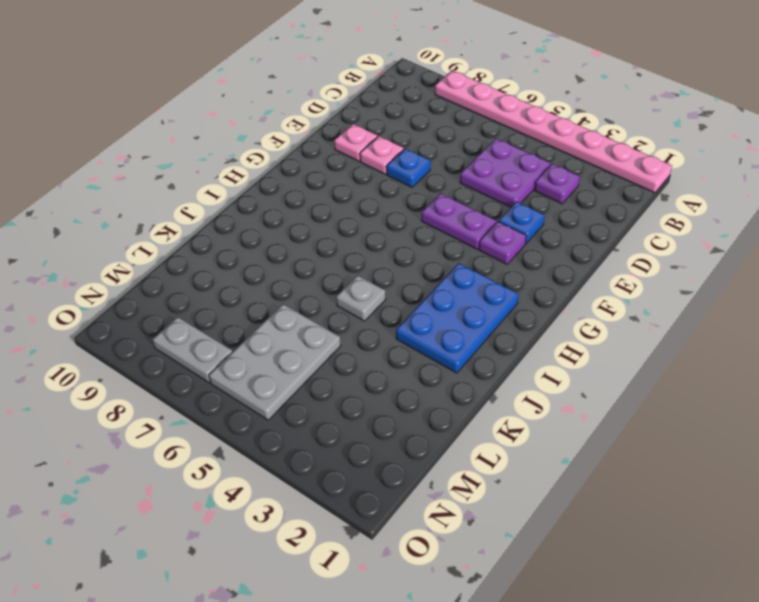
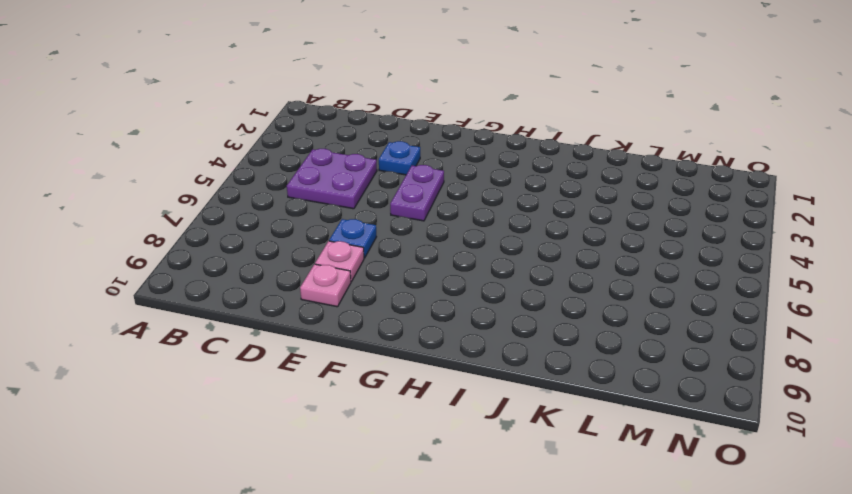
none -> pink plate A1:A8 level 1
none -> purple plate C3 level 1
none -> purple plate F3 level 1

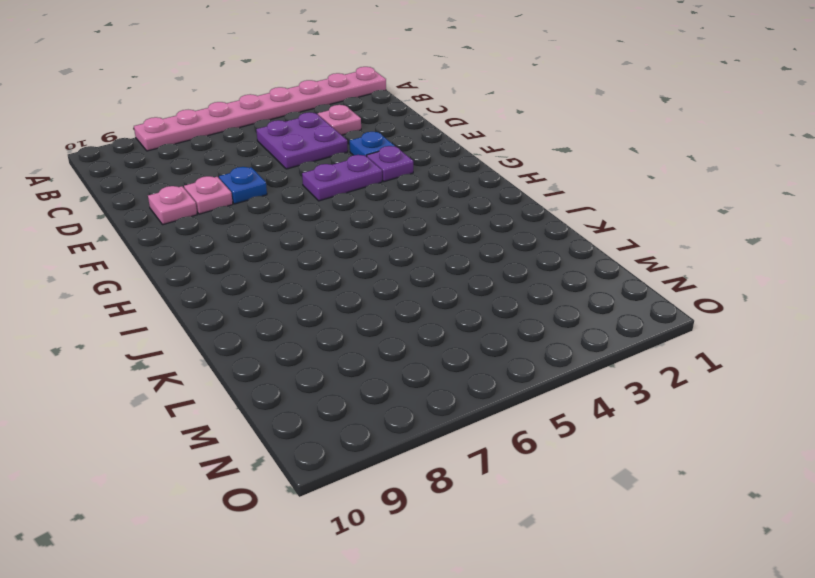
pink plate C3 level 1 -> purple plate C3 level 1
none -> blue plate H2:J3 level 1
none -> grey plate J5 level 1
none -> grey plate L5:N6 level 1

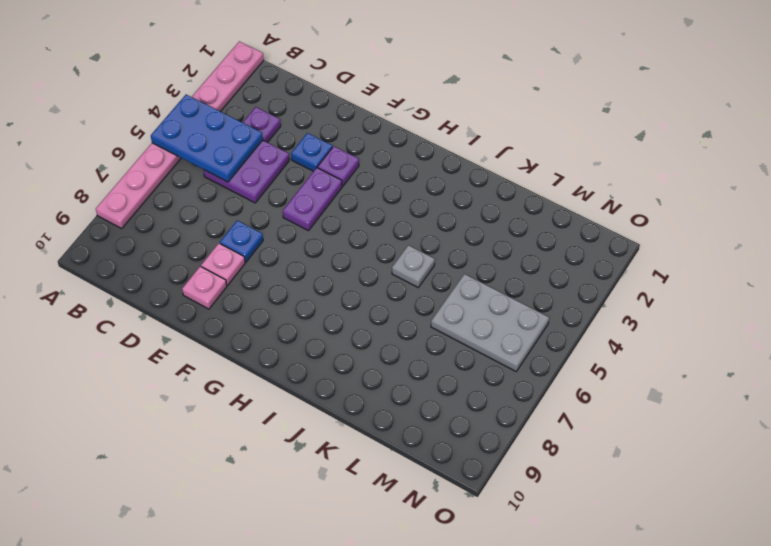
blue plate A4:C5 level 2 -> blue plate H2:J3 level 1
none -> grey plate N7:N8 level 1

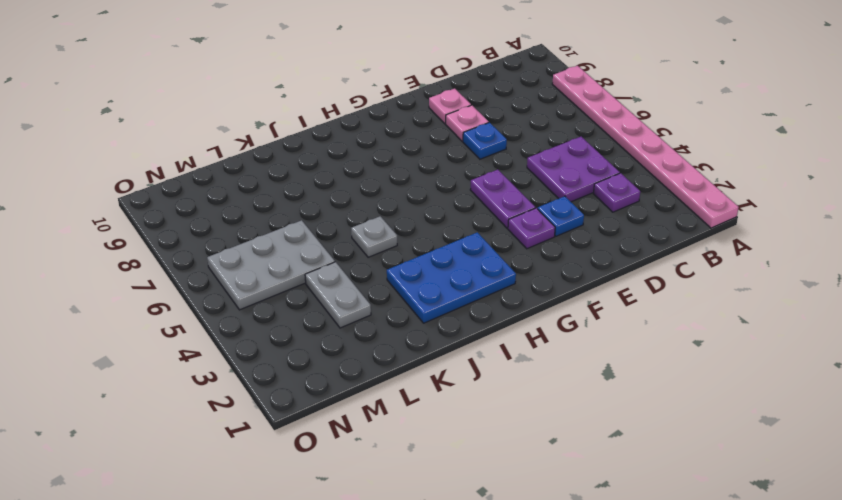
grey plate L3:L4 level 1 -> grey plate N7:N8 level 1

